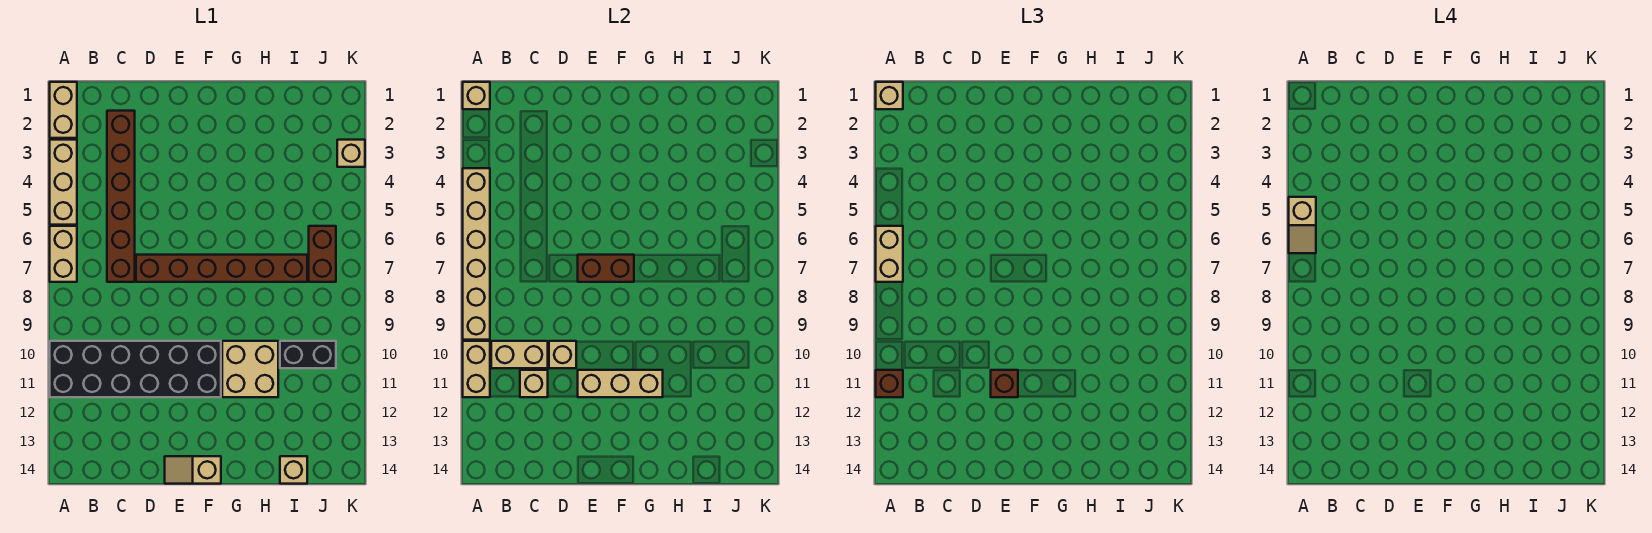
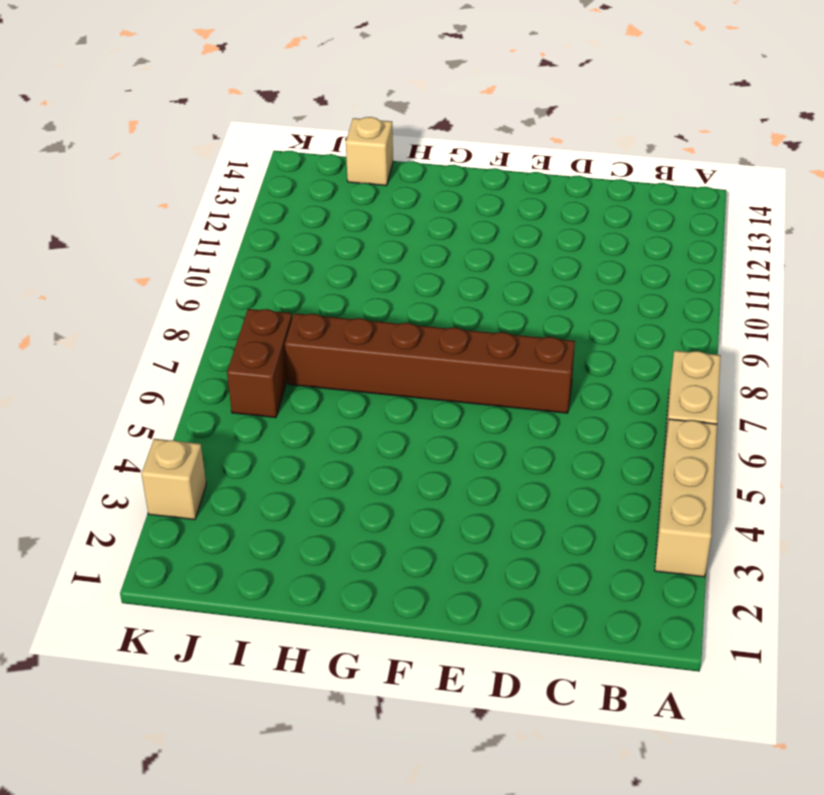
none -> tan brick A1:A2 level 1
none -> black brick A10:F11 level 1
none -> brown brick C2:C7 level 1

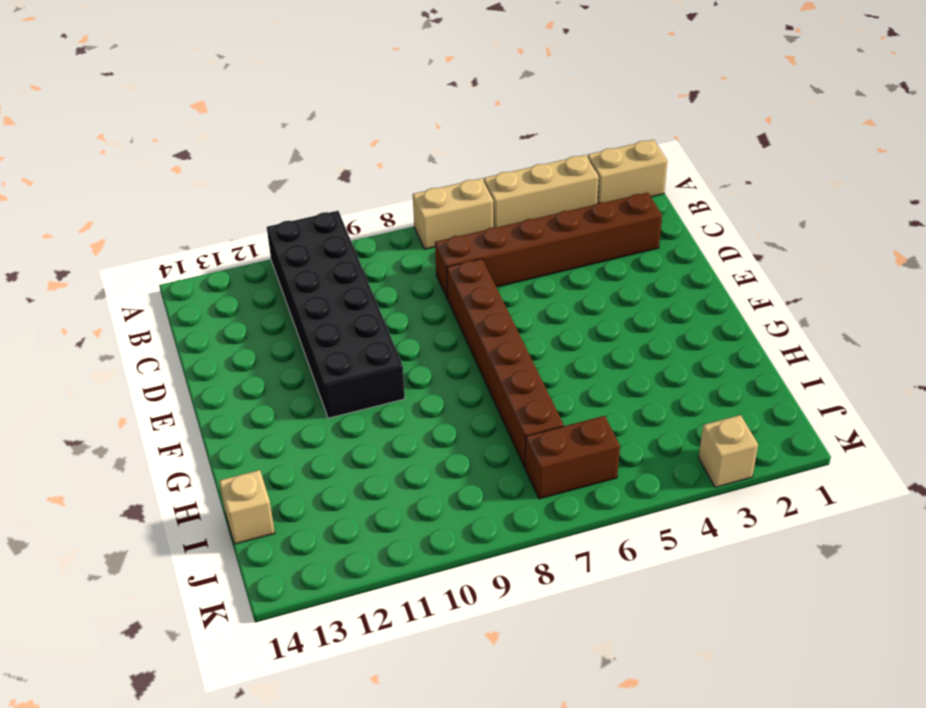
none -> tan slope E14:F14 level 1 top F
none -> tan brick G10:H11 level 1
none -> black brick I10:J10 level 1

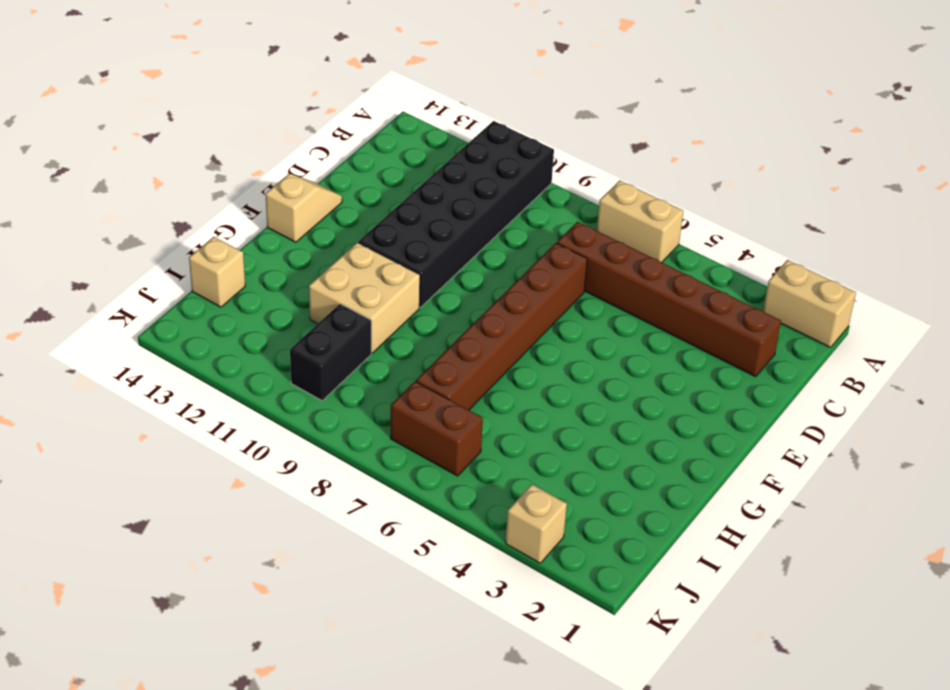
none -> tan brick A3:A5 level 1
none -> tan brick A1 level 2
none -> tan brick A4:A9 level 2

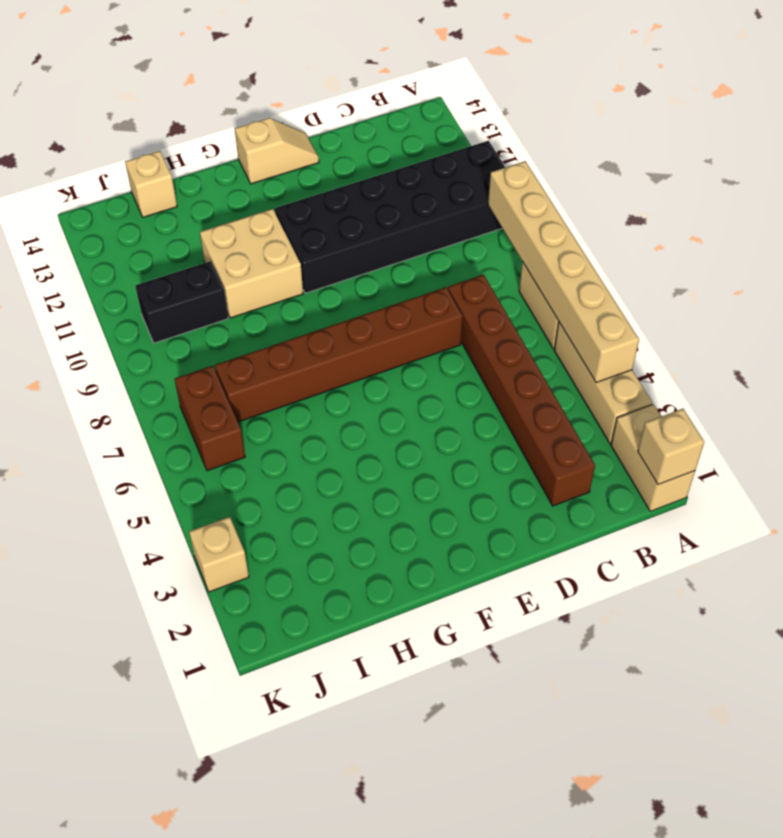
none -> tan brick A10:A11 level 2
none -> tan brick B10:C10 level 2
none -> tan brick C11 level 2

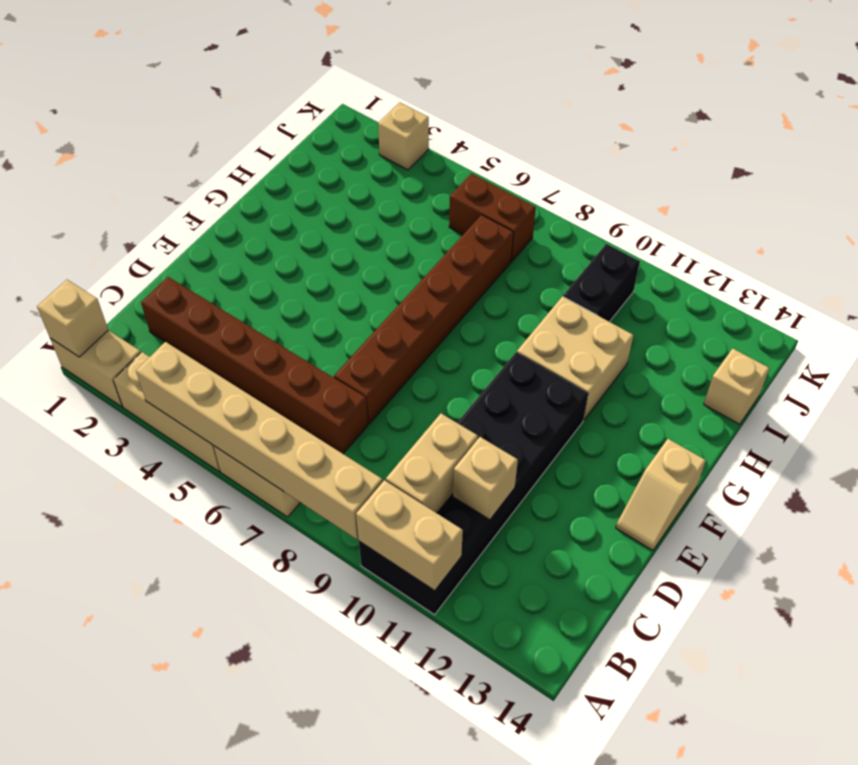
none -> tan brick D10 level 2
none -> brown brick E7:F7 level 2
none -> tan brick E11:G11 level 2

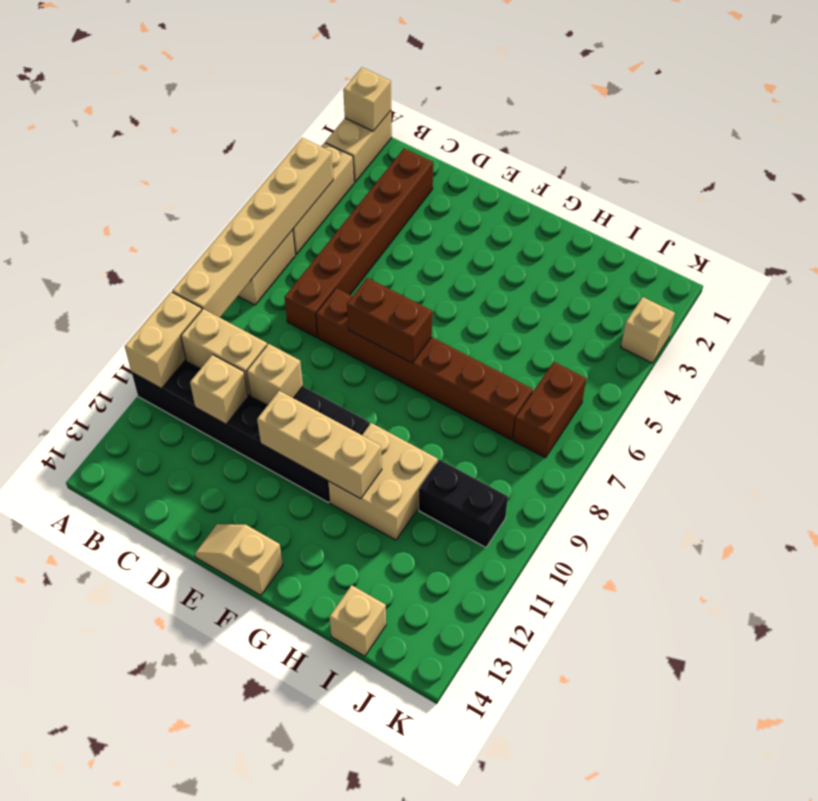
none -> tan brick A1 level 3
none -> tan brick A6:A7 level 3
none -> brown brick A11 level 3

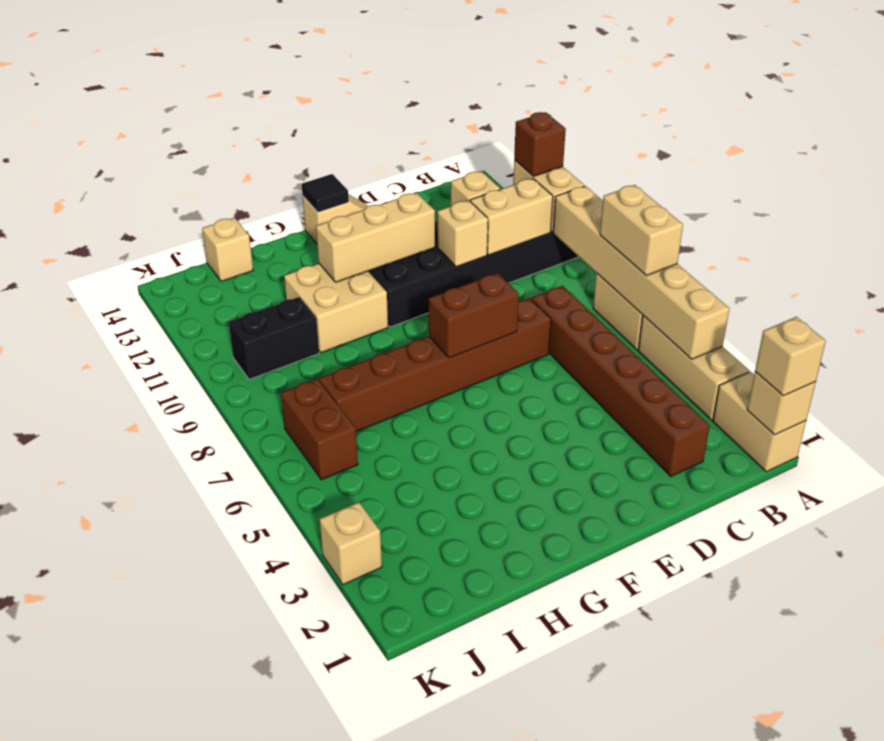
black tile F14 level 2 -> none
none -> brown brick E11 level 3
none -> tan slope A5:A6 level 4 top 5

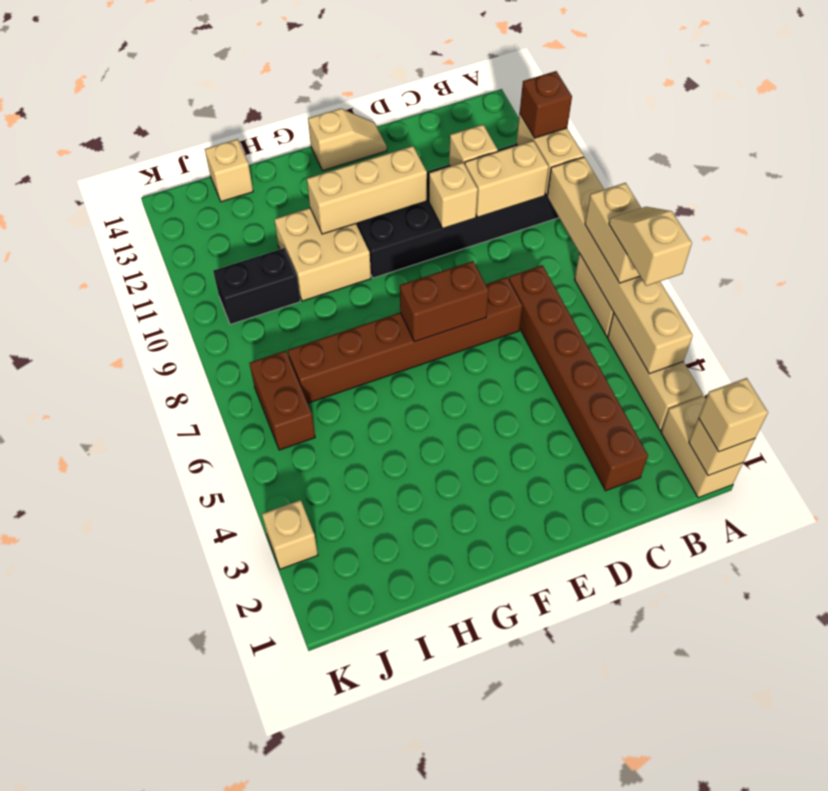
none -> brown brick E11 level 3

